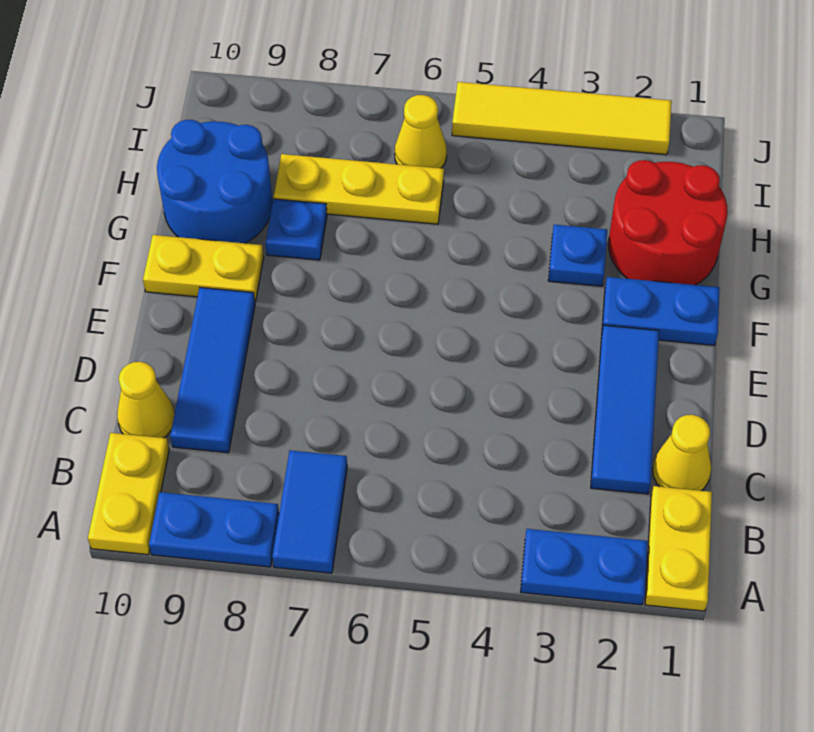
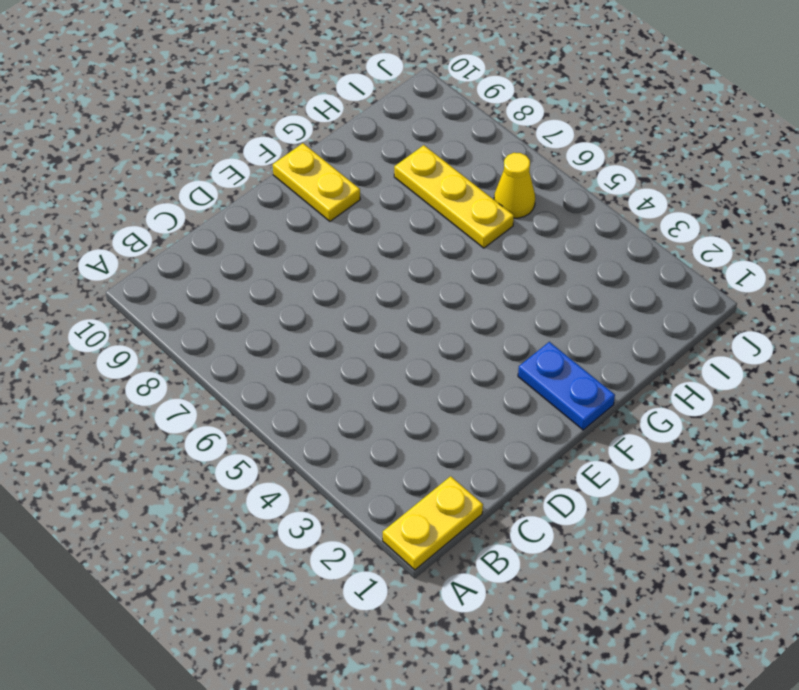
none -> blue plate A2:A3 level 1
none -> blue tile A7:B7 level 1
none -> blue plate A8:A9 level 1

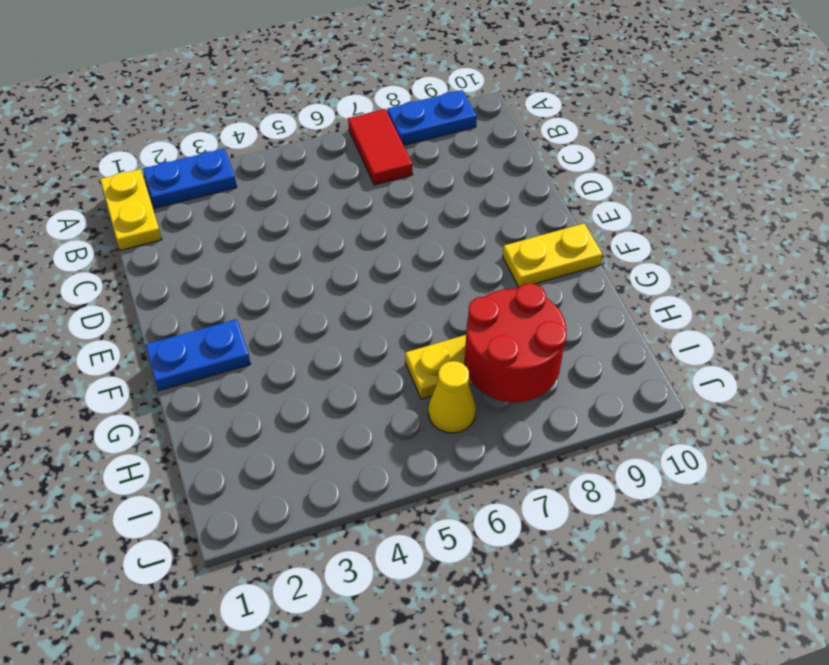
red tile A7:B7 level 1 -> blue tile A7:B7 level 1
red round brick H7:I8 level 2 -> red round brick G1:H2 level 1
none -> yellow plate A10:B10 level 1
none -> yellow cone C1 level 1
none -> blue tile C2:E2 level 1

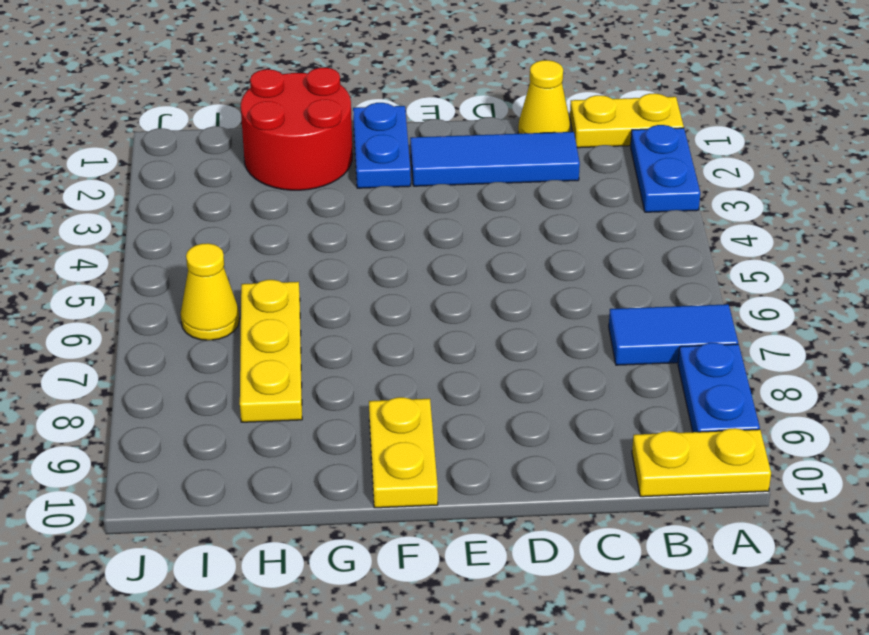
none -> blue tile C9:E9 level 1
none -> yellow cone C10 level 1
none -> blue plate G3 level 1

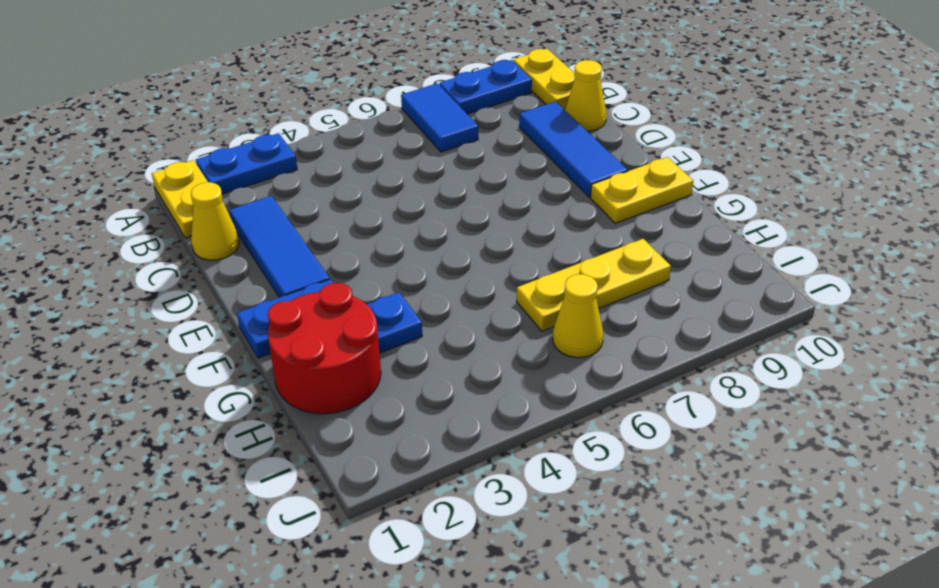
none -> blue plate G8 level 1
none -> blue round brick G9:H10 level 1
none -> yellow tile J2:J5 level 1

